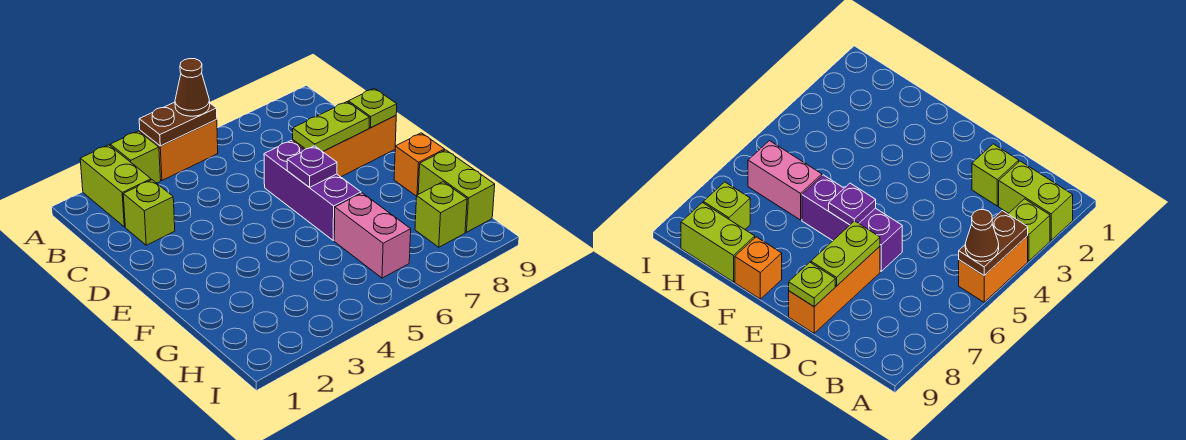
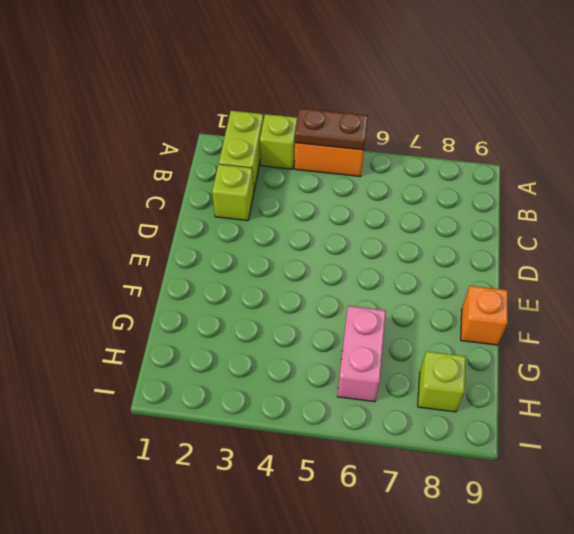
none -> purple brick D6:F6 level 1
none -> orange brick D7:D9 level 1
none -> lime brick G9:H9 level 1

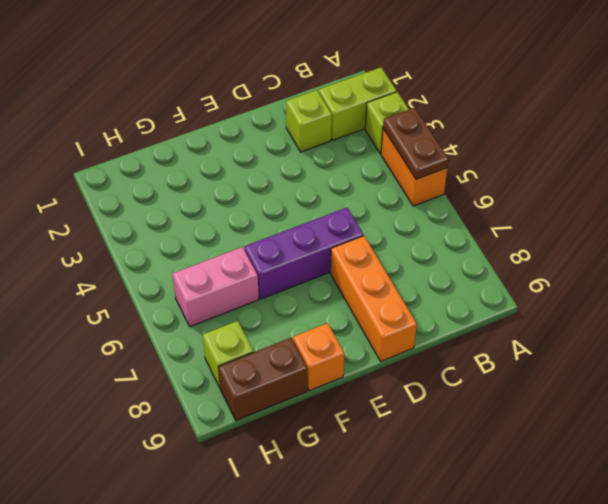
brown brick G9:H9 level 1 -> lime brick G9:H9 level 1
none -> lime plate D7:D8 level 2
none -> lime plate D9 level 2
none -> purple plate E6 level 2

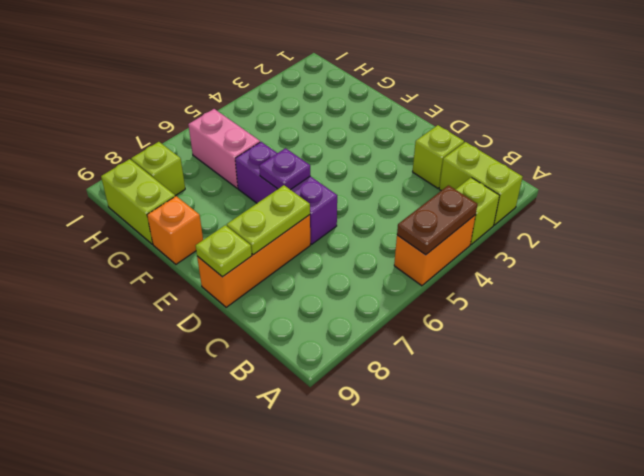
none -> brown cone A5 level 3

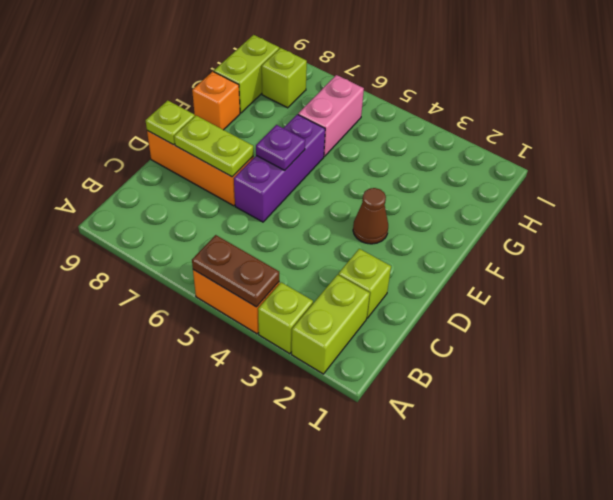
brown cone E3 level 1 -> brown cone A5 level 3

